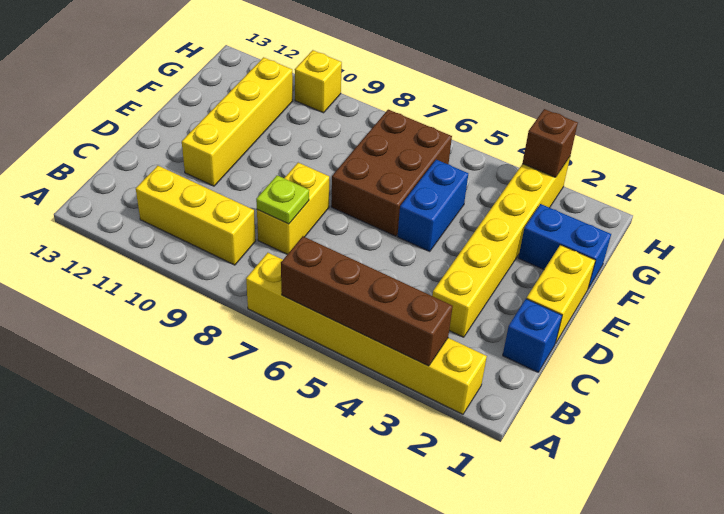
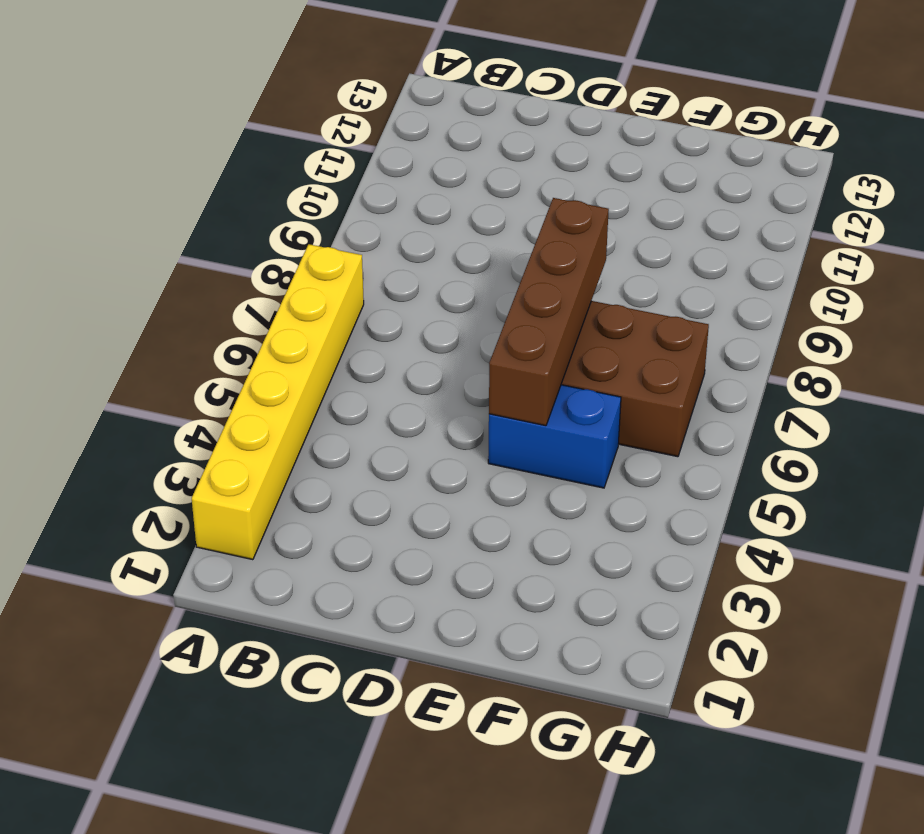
brown brick E5:E8 level 2 -> brown brick A3:A6 level 2
none -> yellow brick B9:B11 level 1
none -> blue brick C1 level 1
none -> yellow brick C3:H3 level 1

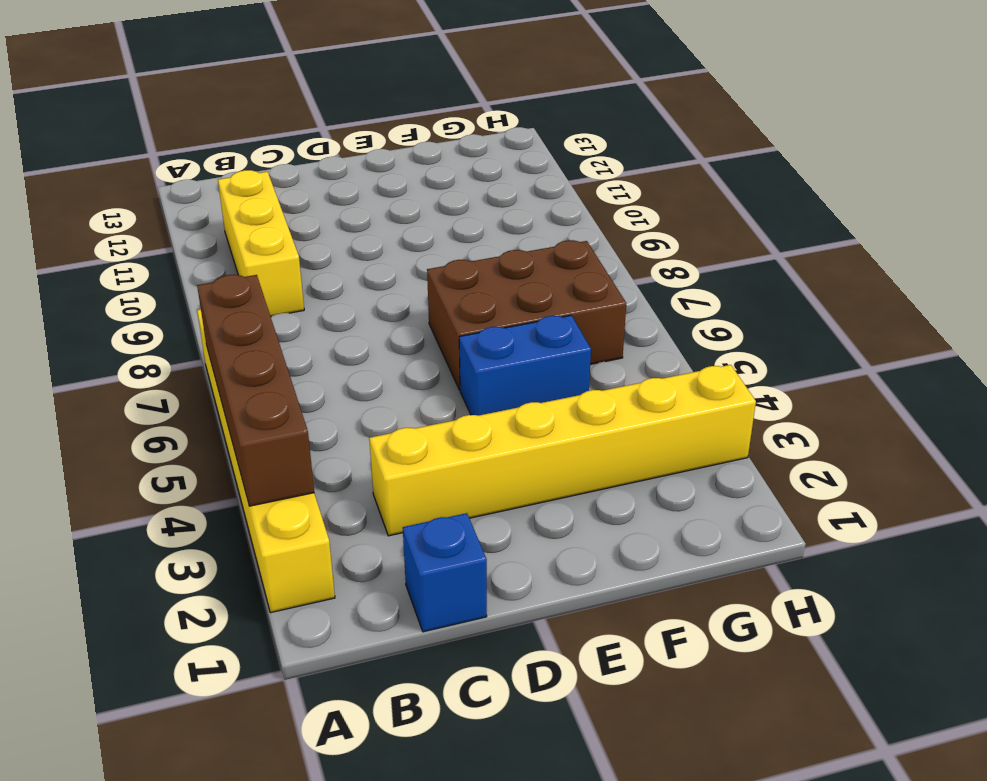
none -> yellow brick C8:D8 level 1
none -> yellow brick D1:E1 level 1
none -> yellow brick D11:G11 level 1

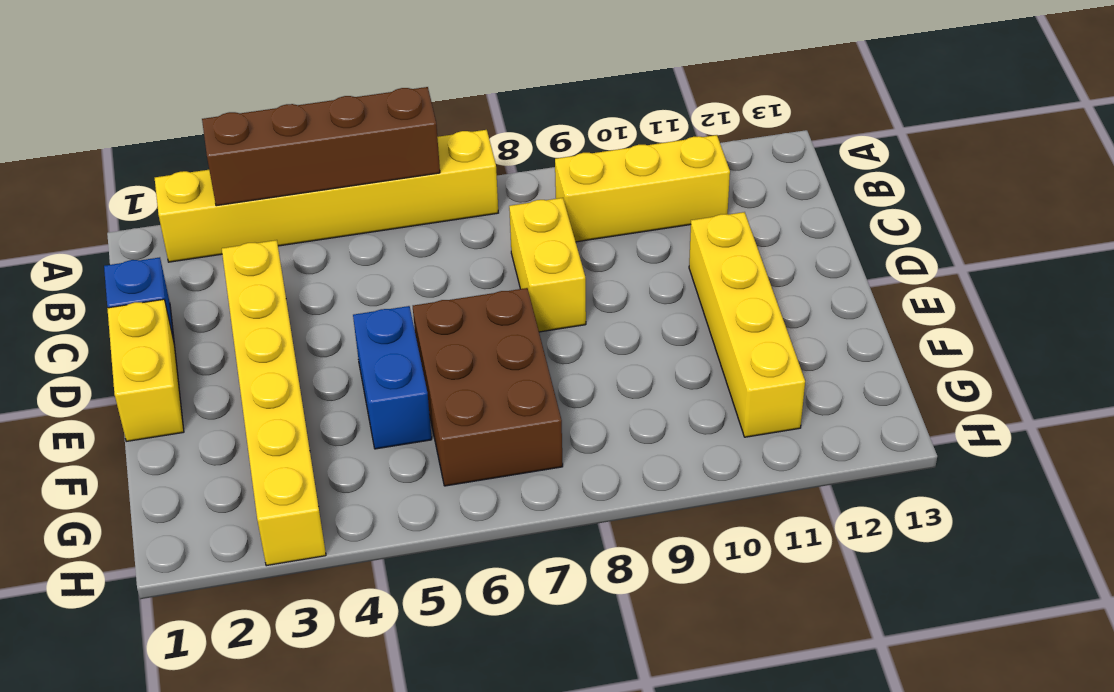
none -> blue brick F1:F2 level 1
none -> yellow brick H10 level 1
none -> lime plate C8 level 2

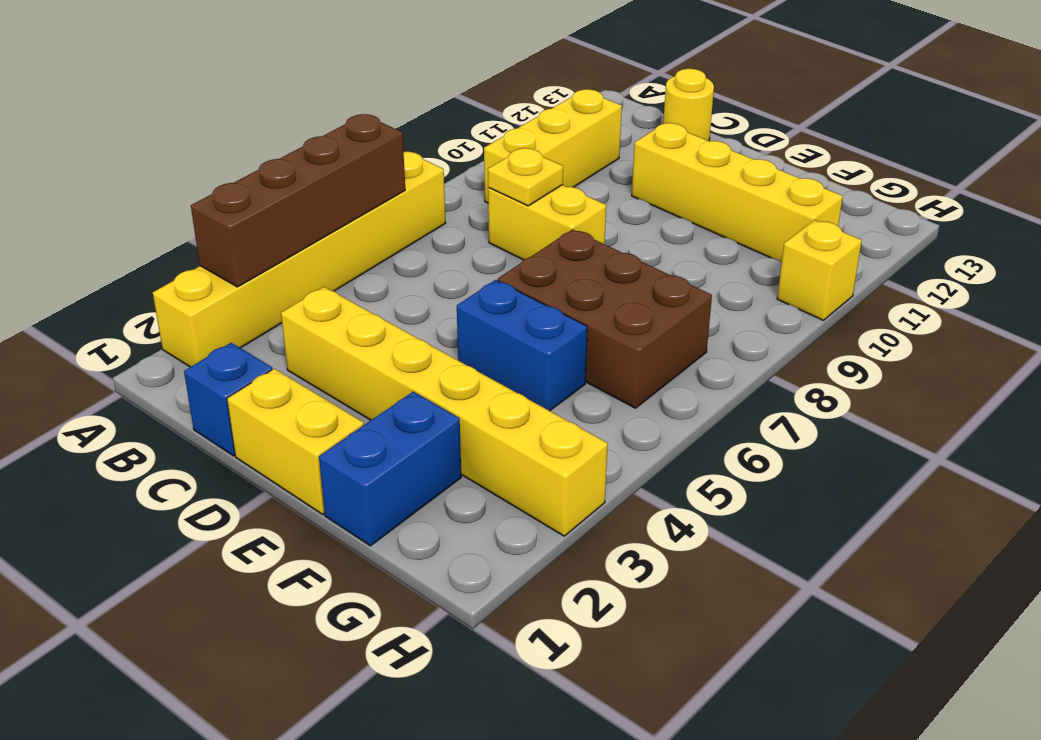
yellow plate C8 level 2 -> lime plate C8 level 2
yellow round brick C13 level 1 -> none
none -> brown brick H3 level 2

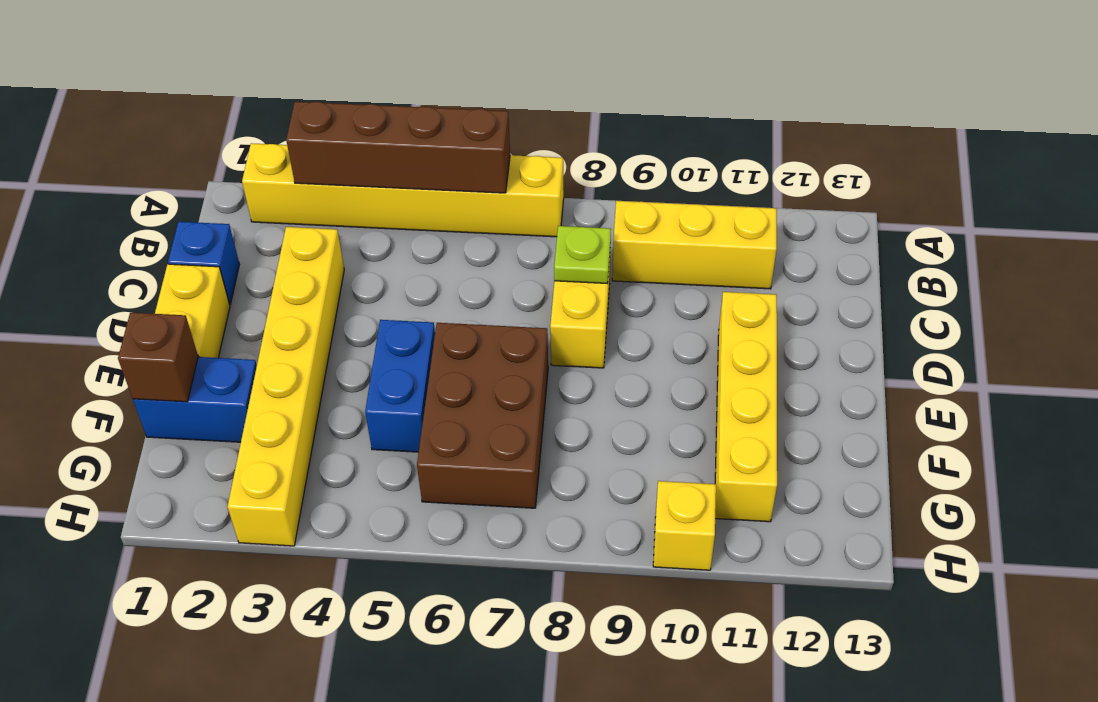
brown brick F1 level 2 -> brown brick H3 level 2

